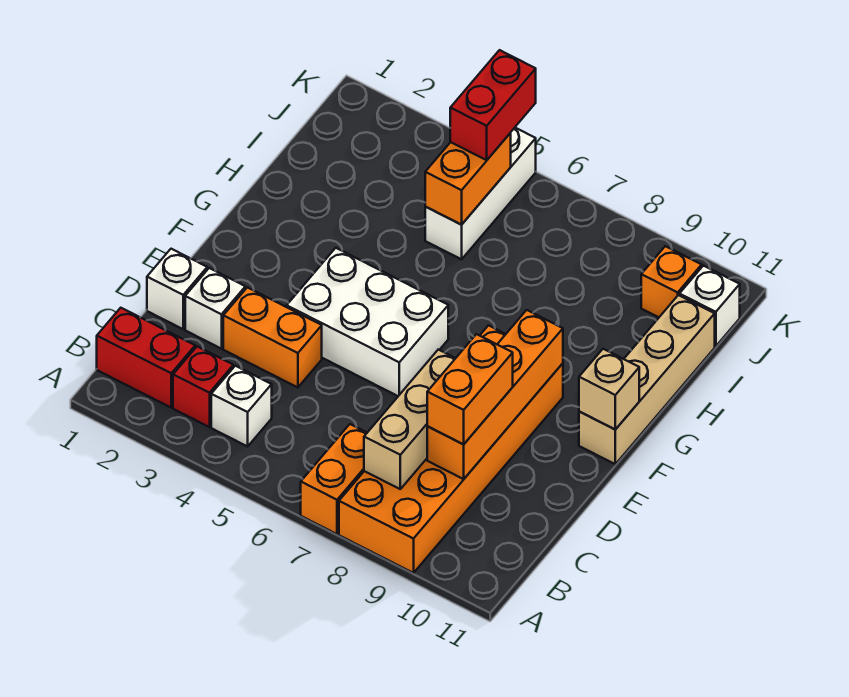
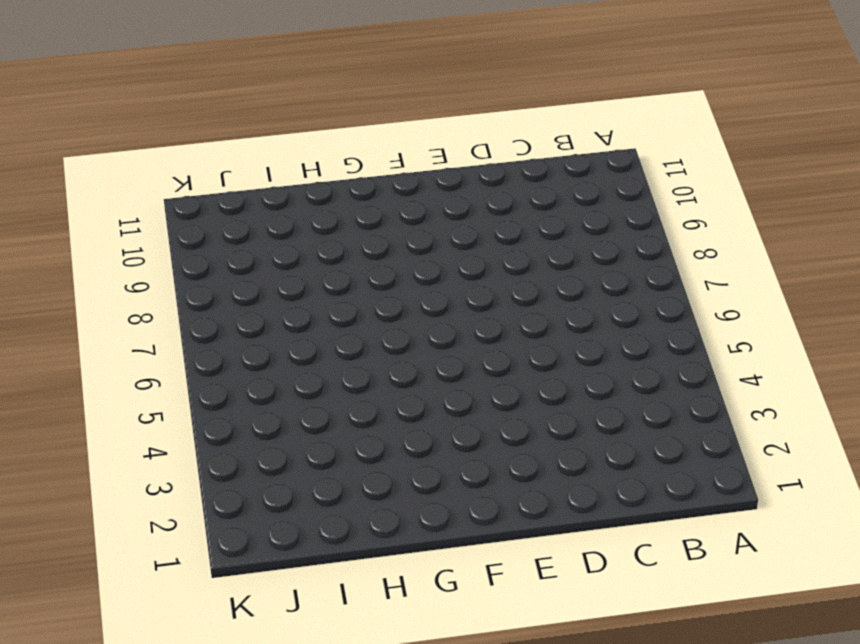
none -> orange brick A7:B7 level 1
none -> orange brick A8:F9 level 1
none -> red brick B1:B2 level 1

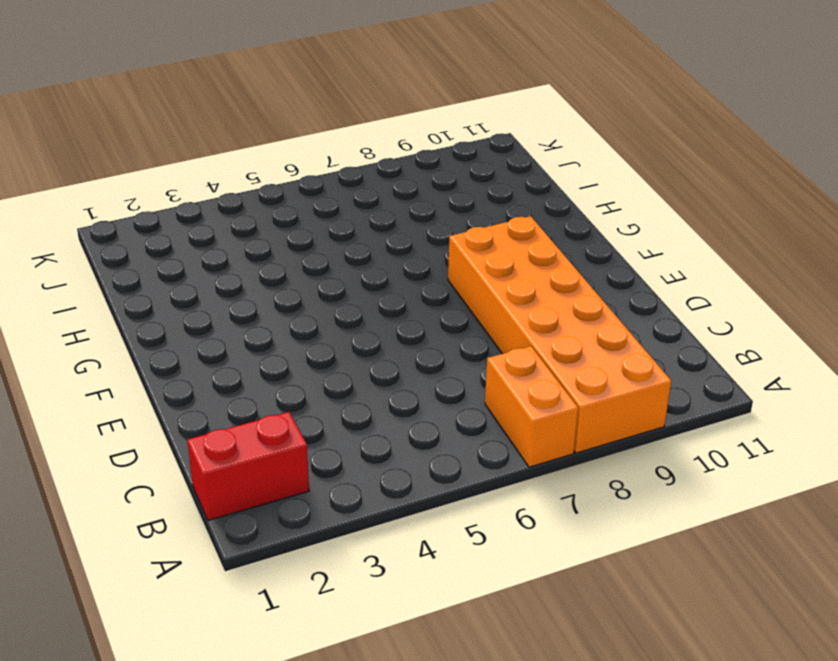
none -> red brick B3 level 1
none -> white brick B4 level 1
none -> white brick D1 level 1

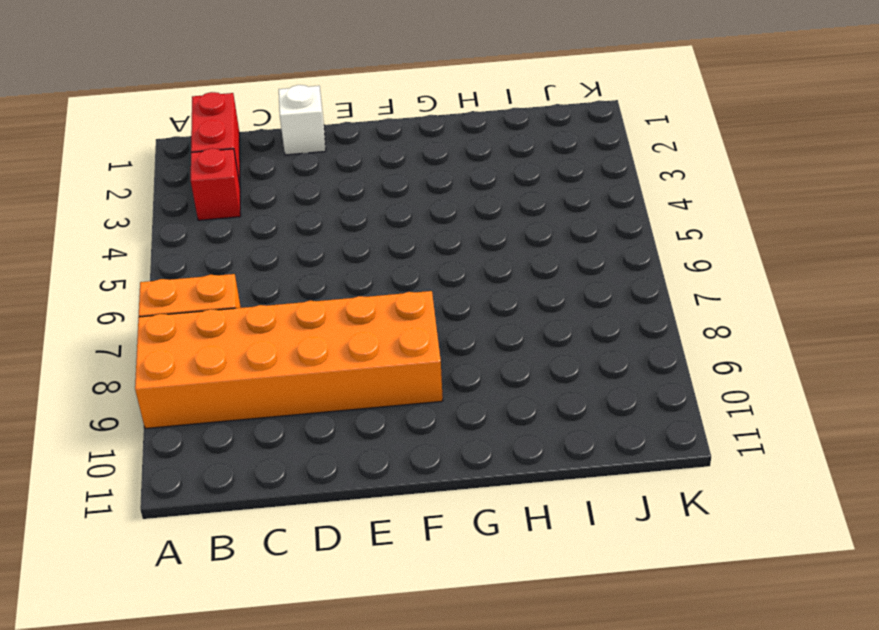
none -> white brick B4 level 1
none -> white brick D2 level 1
none -> orange brick D3:D4 level 1

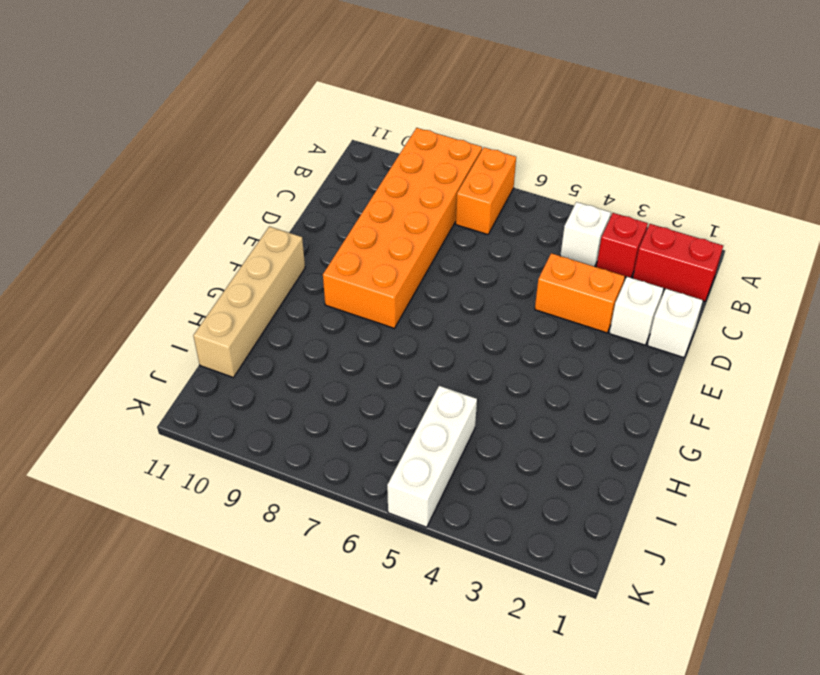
none -> white brick E4:F6 level 1
none -> orange brick J10 level 1
none -> white brick J11 level 1

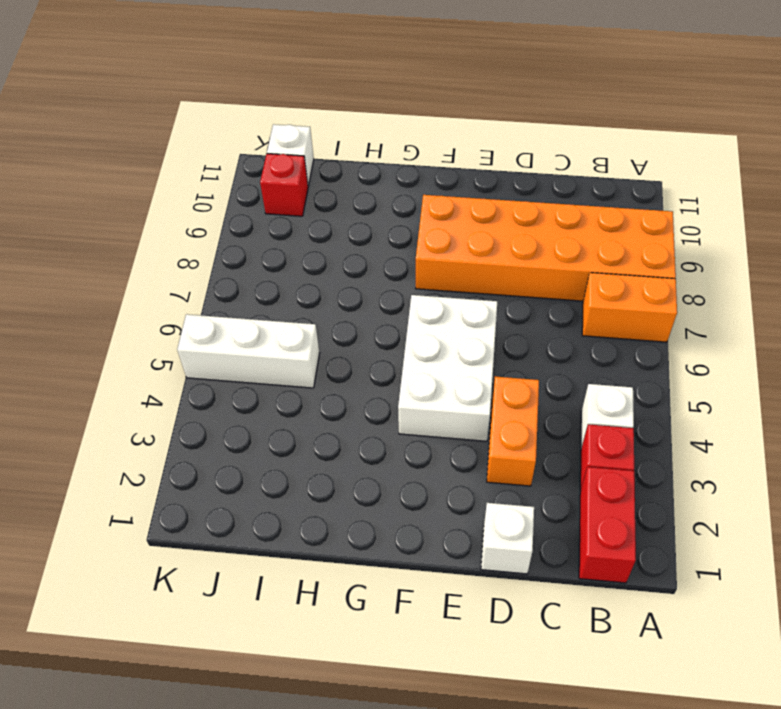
red brick J10 level 1 -> orange brick J10 level 1
none -> white brick D2 level 1
none -> tan brick F11:I11 level 1
none -> tan brick B8:D8 level 2

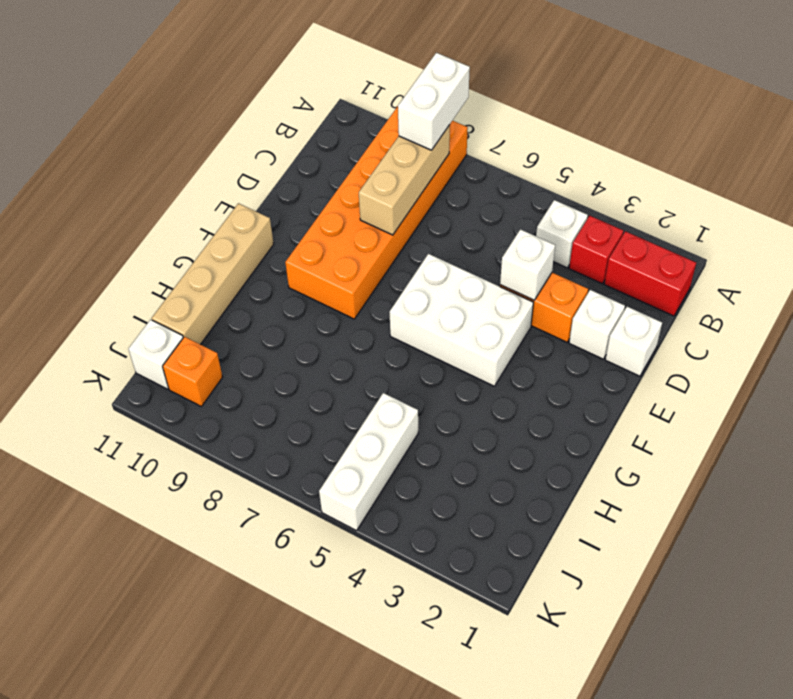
white brick A8:B8 level 3 -> none
white brick D4 level 2 -> none
none -> orange brick A7:B7 level 1
none -> orange brick C9:F9 level 2
none -> tan brick F11 level 2

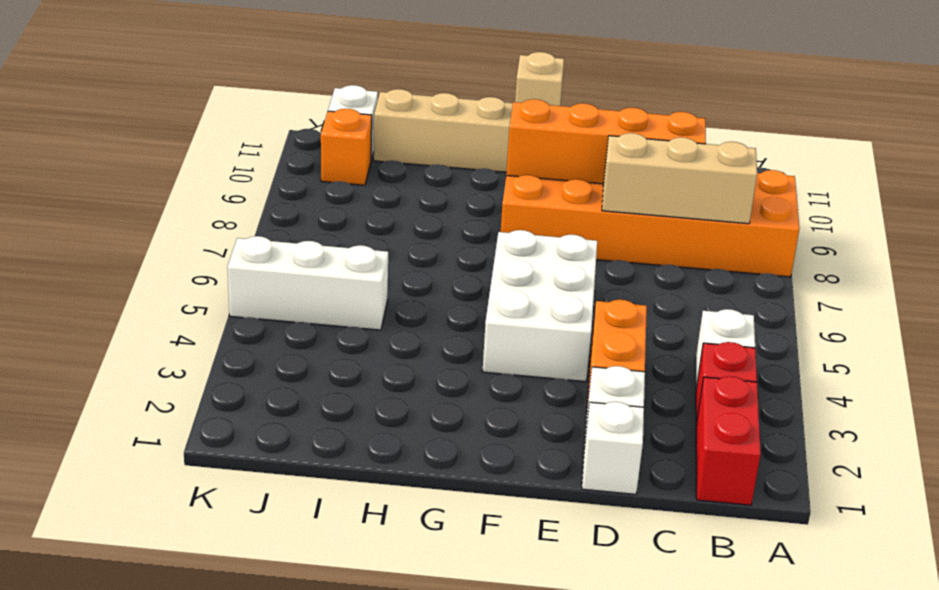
none -> orange brick A7:B7 level 1
none -> orange brick I5:J5 level 2
none -> orange brick C9:D9 level 3

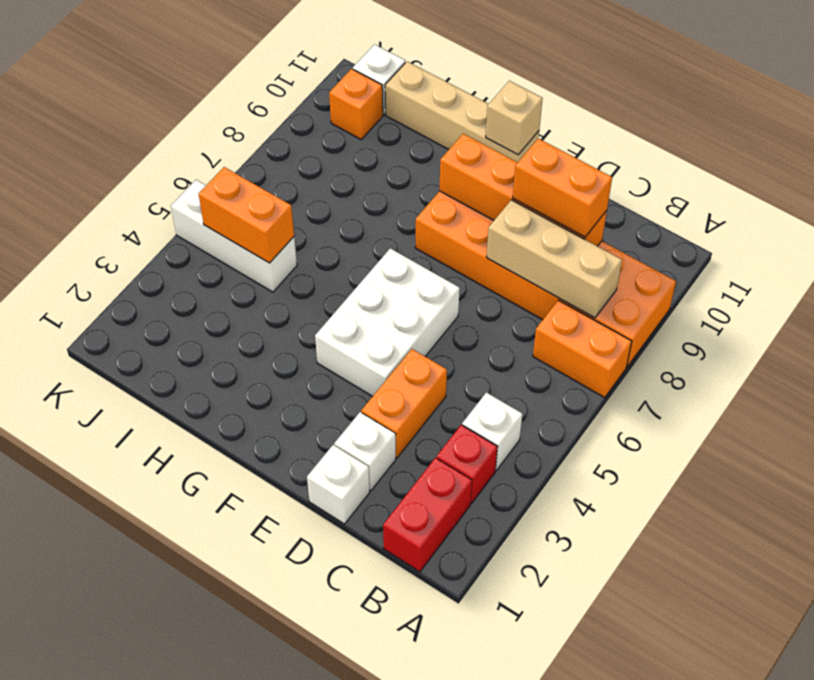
none -> red brick J5:K5 level 3

